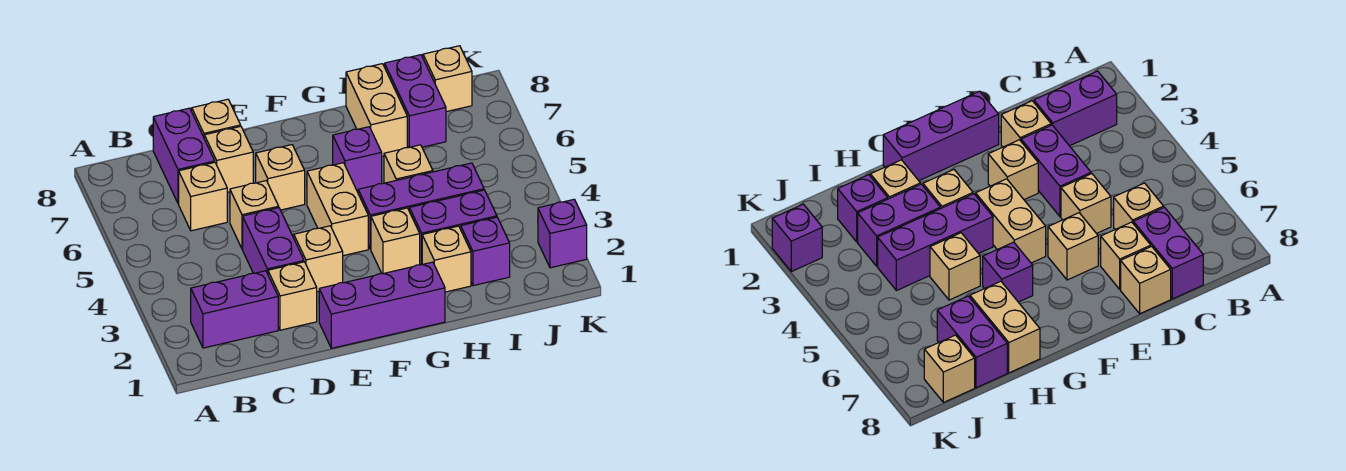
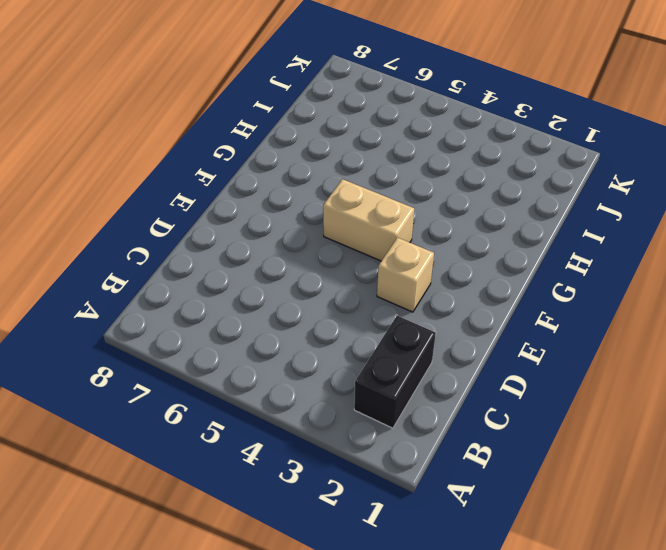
black brick B2:C2 level 1 -> purple brick B2:C2 level 1
none -> tan brick C6 level 1
none -> purple brick C7:C8 level 1
none -> tan brick D2 level 1

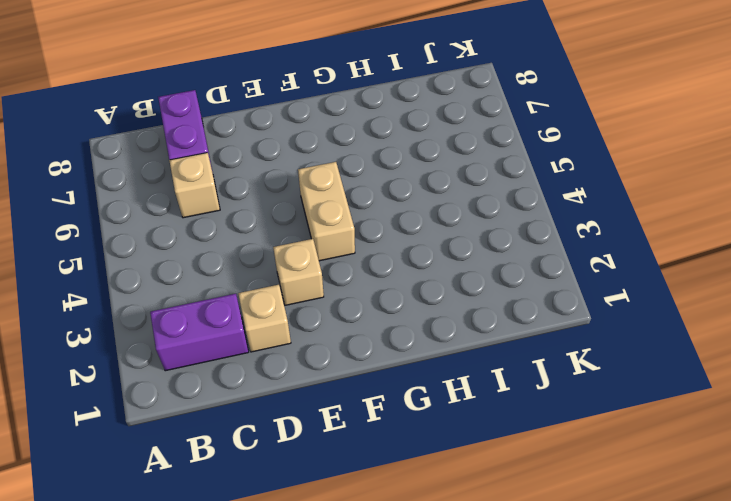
none -> purple brick D3:D4 level 1
none -> tan brick D5 level 1
none -> tan brick D7 level 1

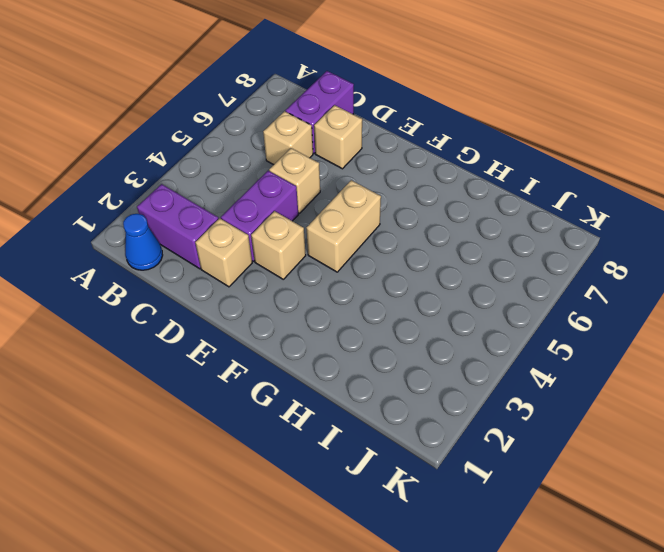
blue cone B1 level 1 -> none
none -> tan brick D8 level 1
none -> purple brick E1:G1 level 1
none -> tan brick E6 level 1

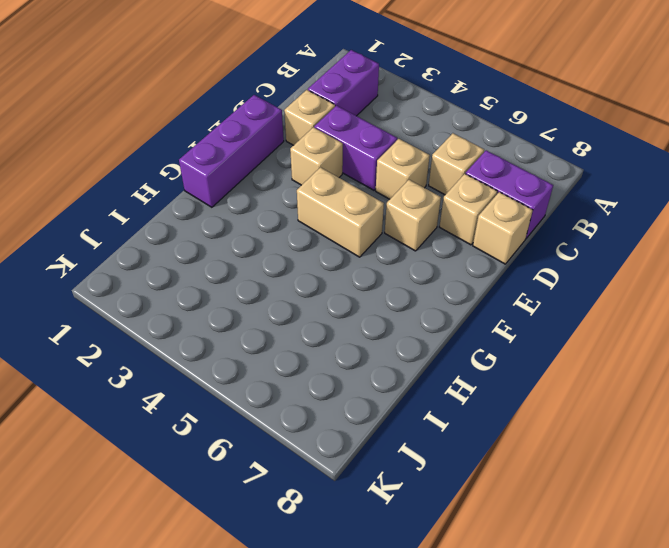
none -> tan brick G3 level 1
none -> purple brick G4:I4 level 1
none -> purple brick G6 level 1

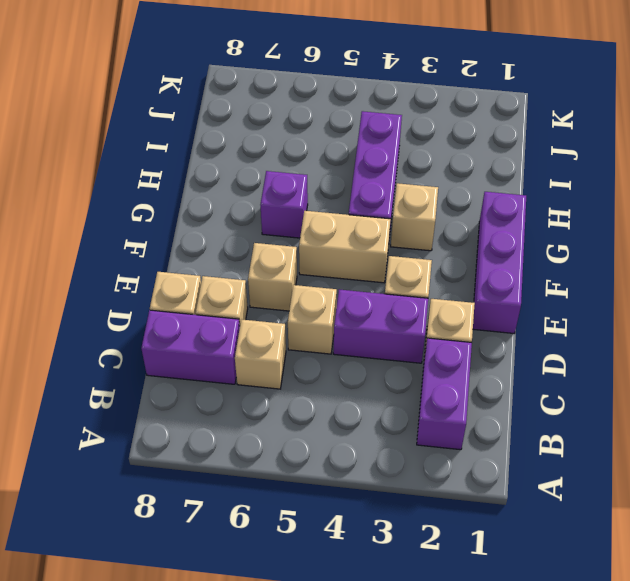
none -> tan brick H2 level 1
none -> purple brick H3:I3 level 1
none -> tan brick H5 level 1

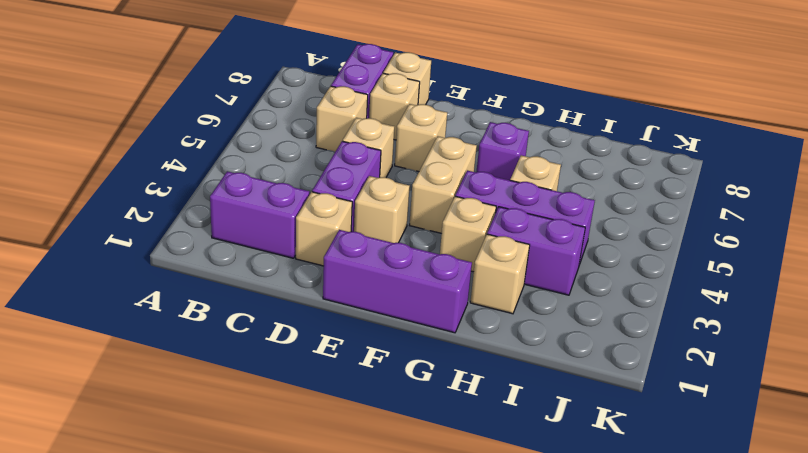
none -> tan brick H7:H8 level 1
none -> purple brick I2 level 1
none -> purple brick I7:I8 level 1

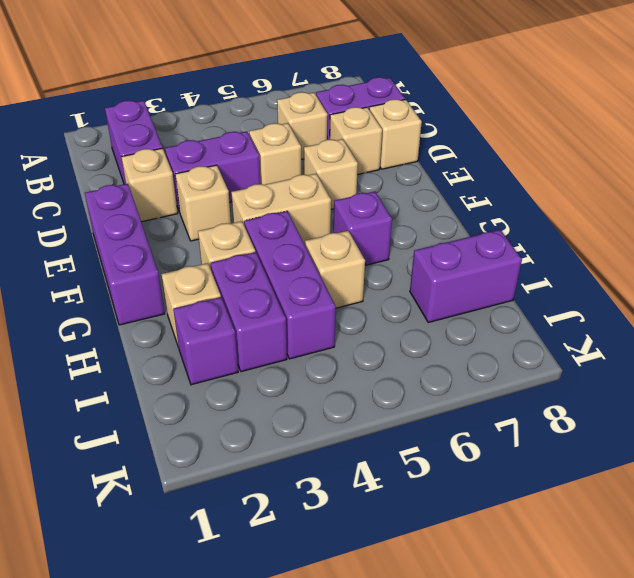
none -> tan brick H7:H8 level 1
none -> tan brick J8 level 1
none -> purple brick K2 level 1

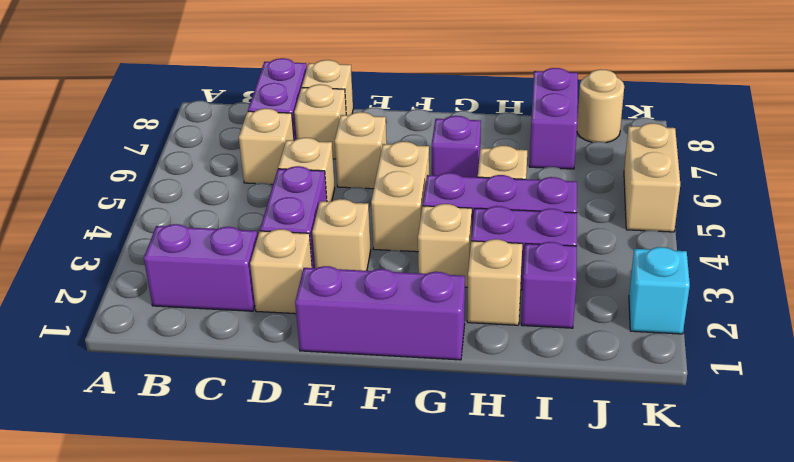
tan round brick J8 level 1 -> tan brick J8 level 1
cyan brick K2 level 1 -> purple brick K2 level 1
tan brick K5:K6 level 1 -> tan brick H7:H8 level 1

